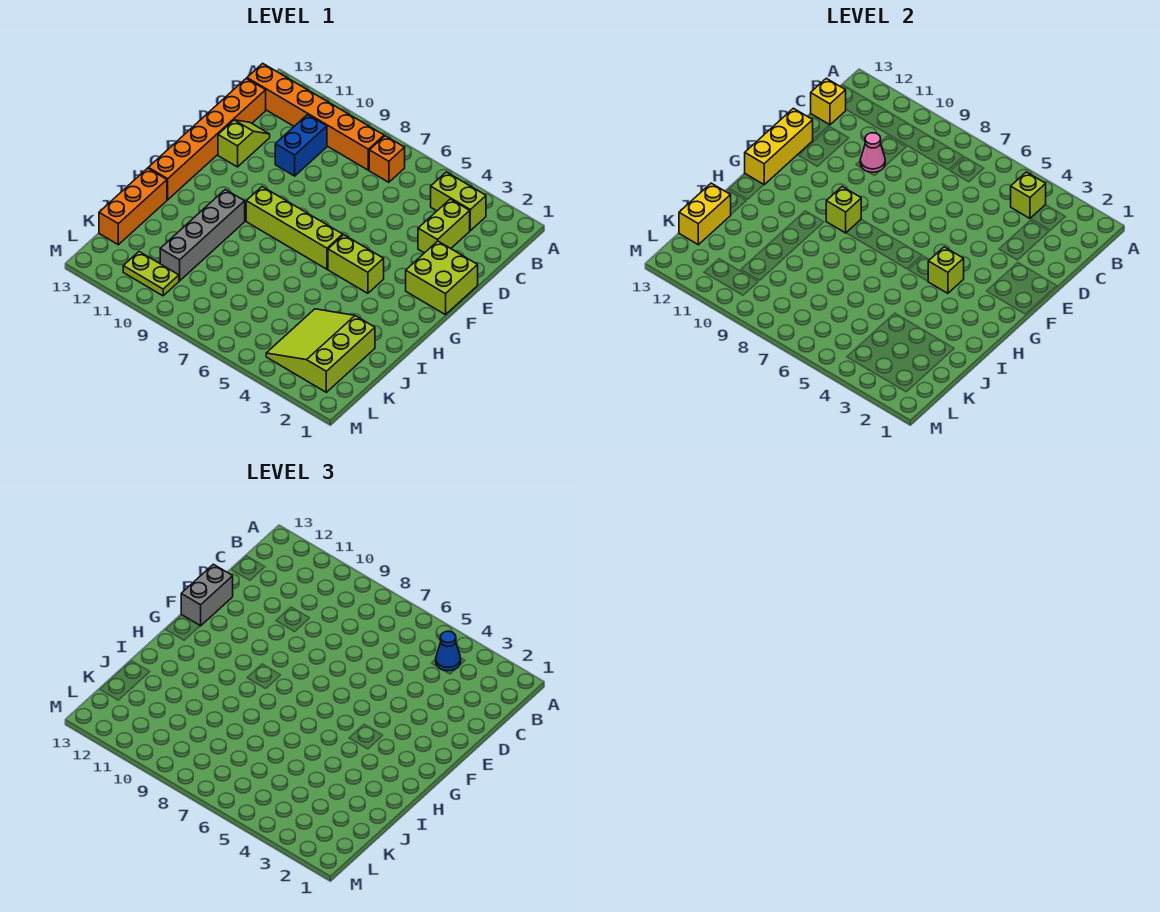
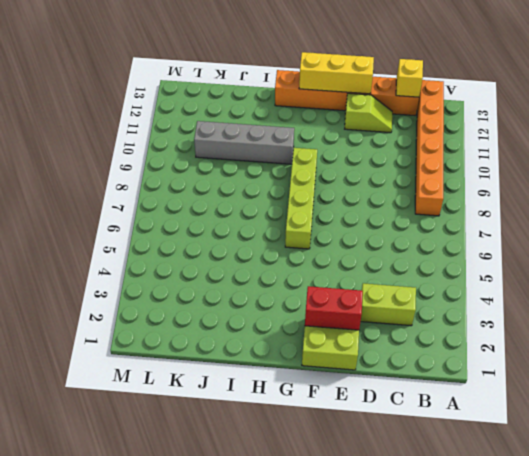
red brick E2:F2 level 2 -> none
none -> lime brick B3:B4 level 1
none -> orange brick B7 level 1
none -> blue brick C10:D10 level 1

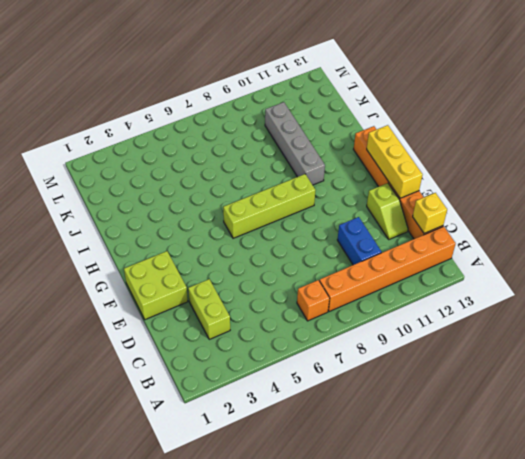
none -> lime brick B3:B4 level 1
none -> lime brick G4:G5 level 1
none -> orange brick I13:K13 level 1

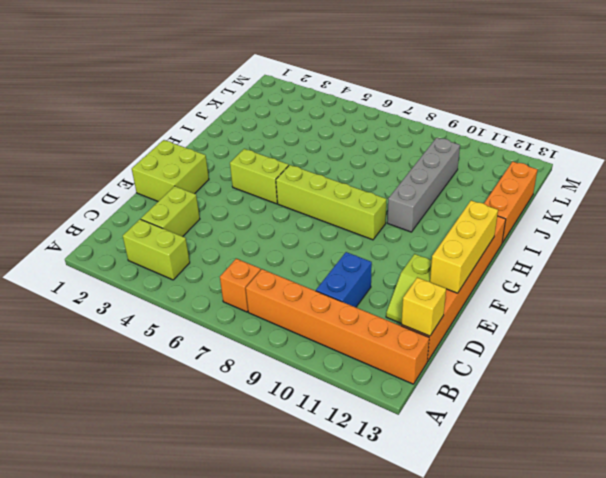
none -> lime slope J2:L4 level 1 top 2
none -> lime plate L10:L11 level 1
none -> lime brick B4 level 2

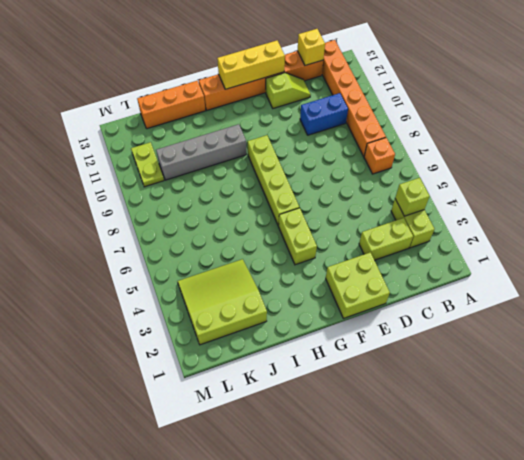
none -> pink cone D10 level 2
none -> lime brick G4 level 2
none -> lime brick G9 level 2

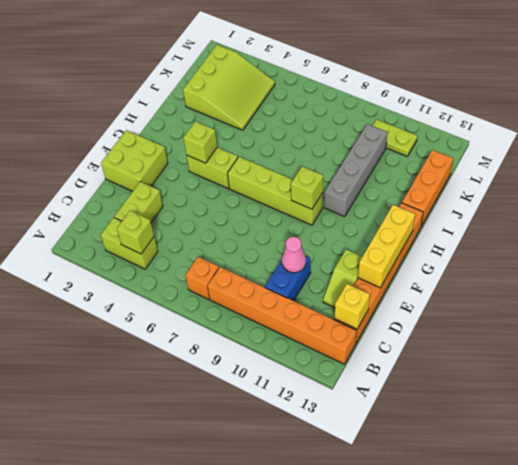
none -> yellow brick J13:K13 level 2
none -> blue cone B4 level 3
none -> grey brick E13:F13 level 3

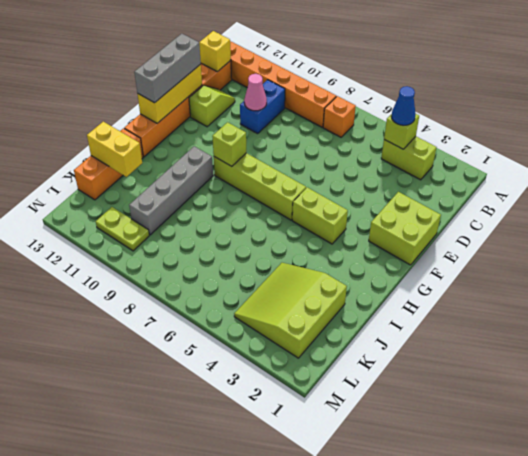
grey brick E13:G13 level 3 -> grey brick E13:F13 level 3
yellow brick J12:J13 level 2 -> yellow brick J13:K13 level 2
none -> lime brick C3:D3 level 1
none -> lime brick G4 level 2

